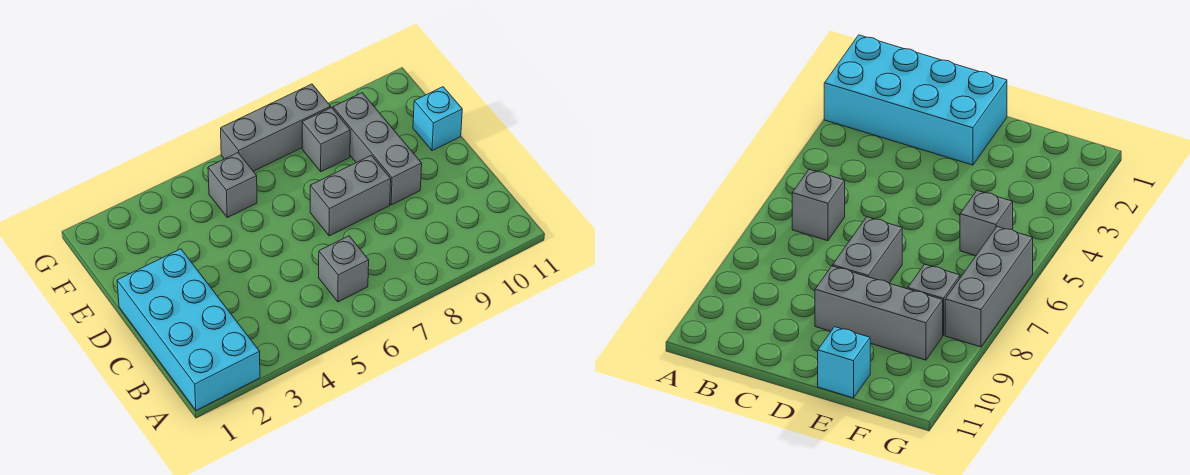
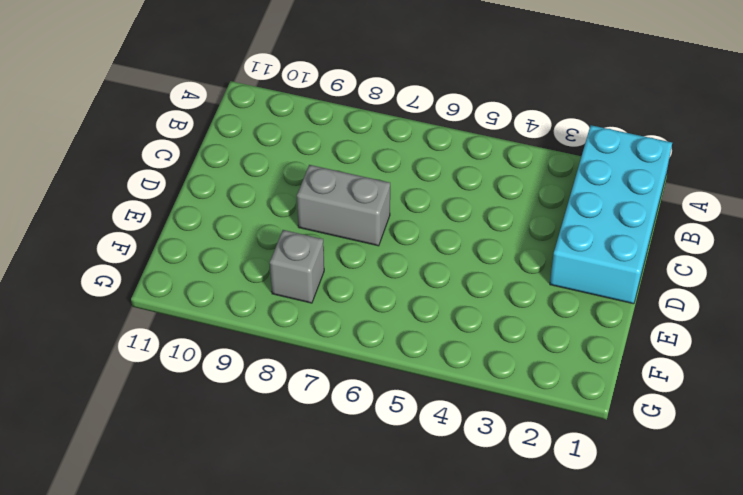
none -> grey brick B6 level 1
none -> grey brick D9:F9 level 1

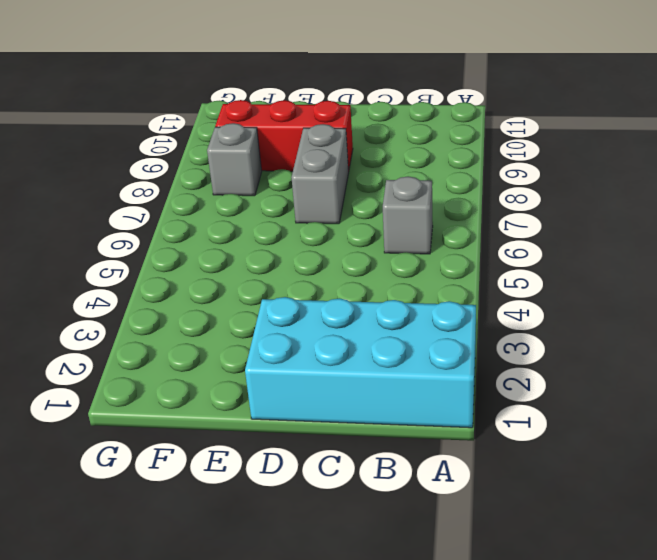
red brick D9:F9 level 1 -> grey brick D9:F9 level 1
none -> cyan brick E11 level 1
none -> grey brick F5 level 1

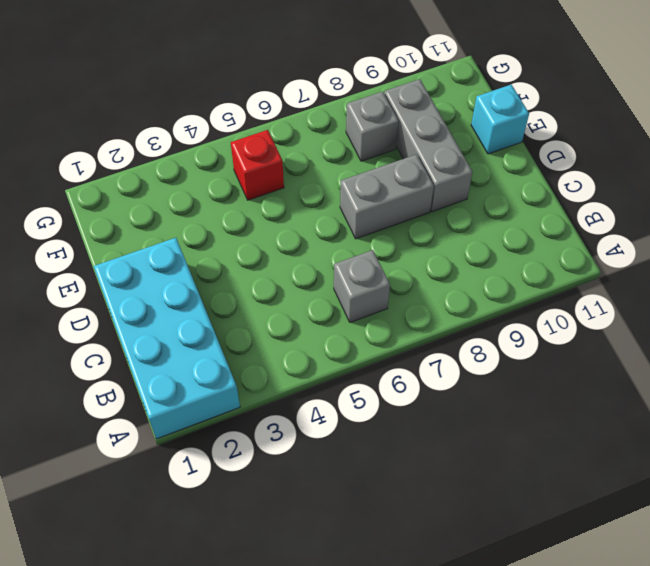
red brick F5 level 1 -> grey brick F5 level 1
none -> grey brick G6:G8 level 1

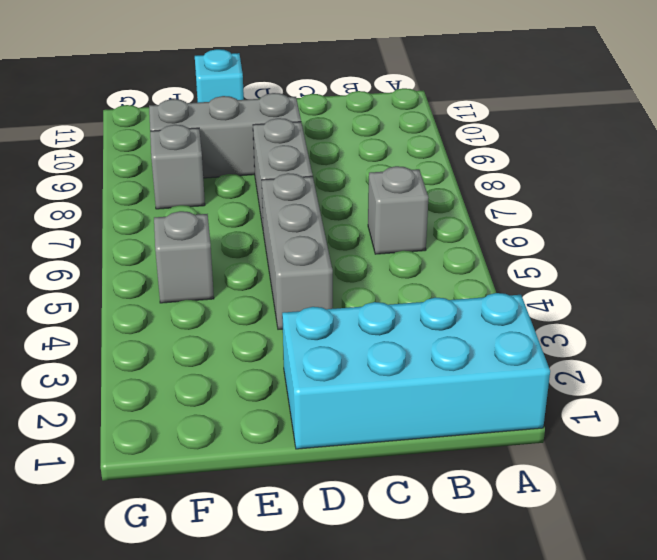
grey brick D4:D6 level 1 -> grey brick G6:G8 level 1

